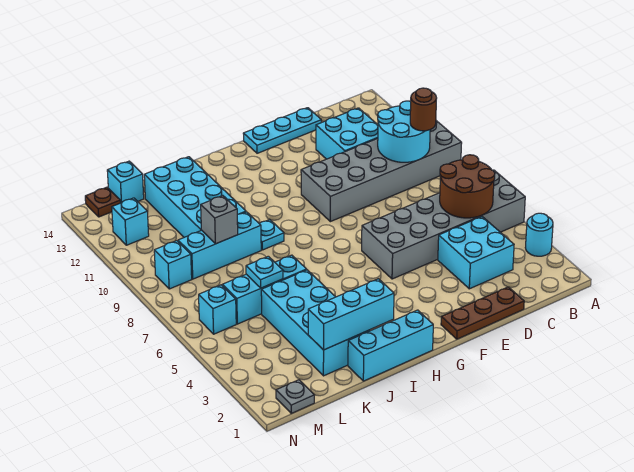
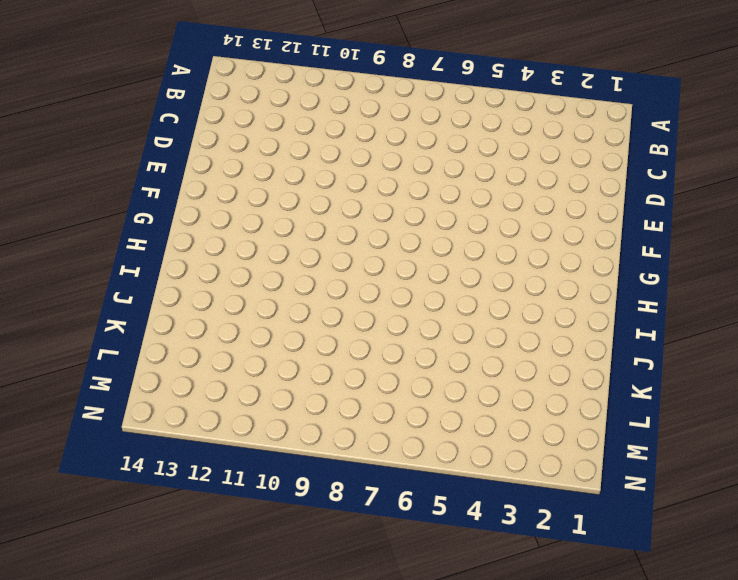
none -> cyan round brick A3 level 1
none -> grey brick A5:F6 level 1
none -> grey brick A9:F10 level 1

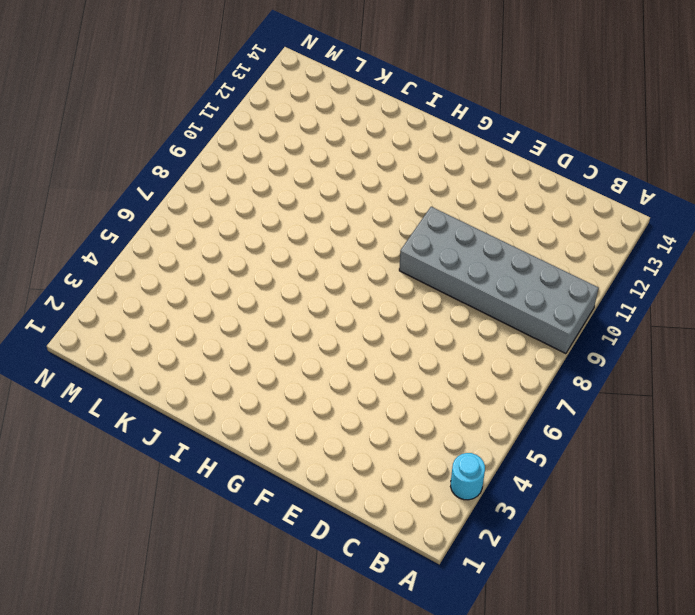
none -> grey brick A5:F6 level 1
none -> cyan brick C3:D4 level 1
none -> cyan brick C11:D12 level 1

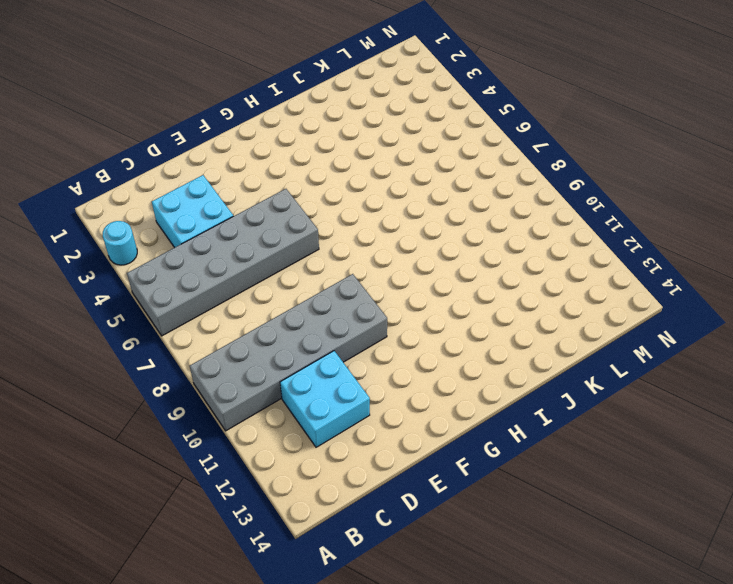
none -> brown plate D1:F1 level 1
none -> cyan plate D14:F14 level 1
none -> cyan brick H1:J1 level 1

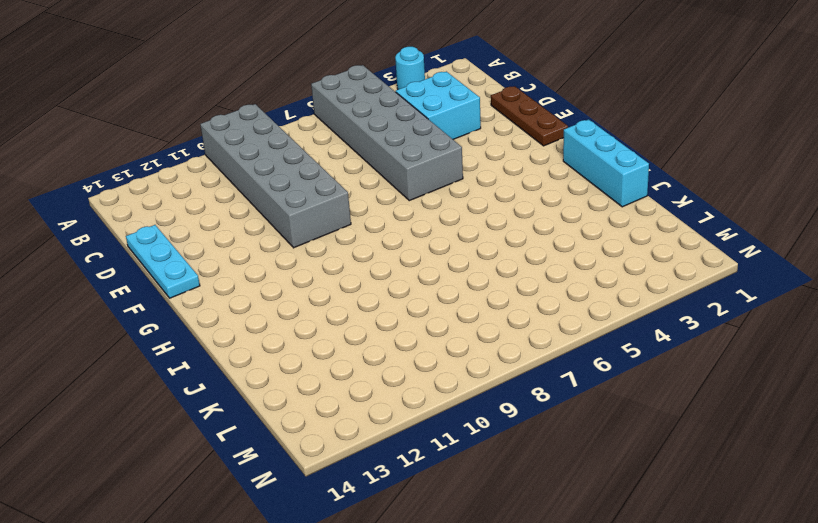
none -> cyan brick C11:D12 level 1
none -> cyan plate I9 level 1
none -> cyan brick J2:K5 level 1

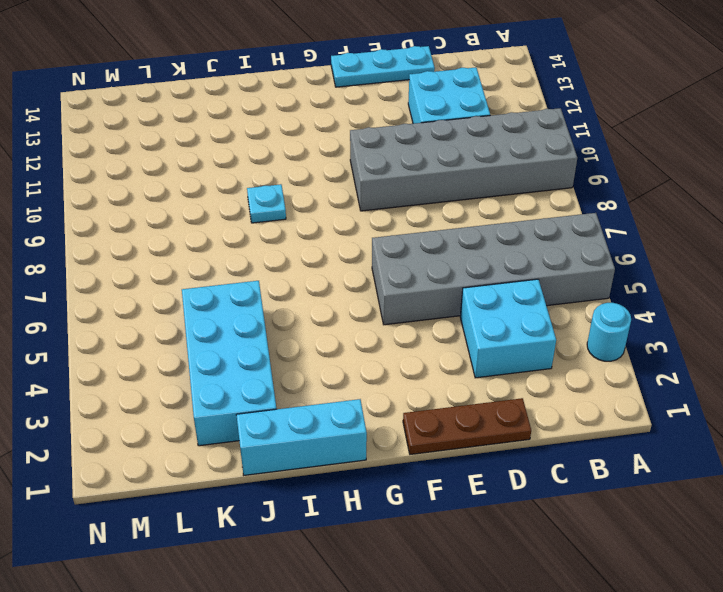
none -> cyan brick J6:L6 level 1
none -> cyan brick J9:L9 level 1
none -> cyan brick J10:K13 level 1

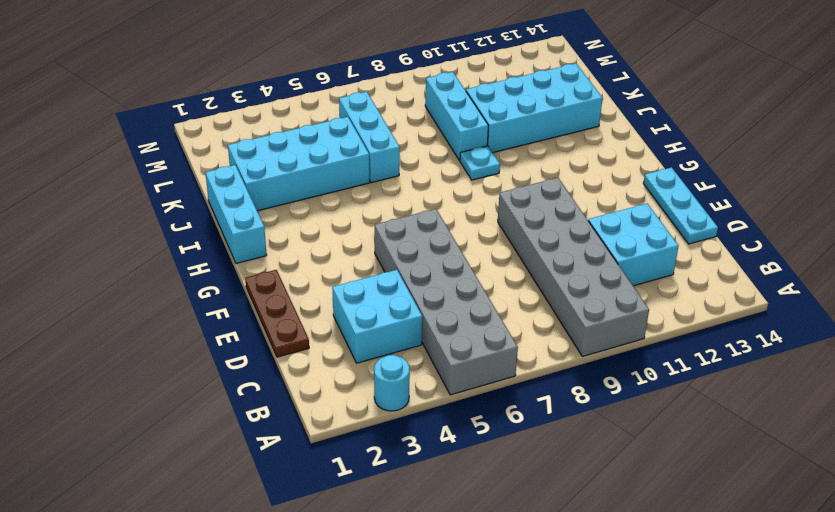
none -> cyan brick L14 level 1
none -> grey plate M1 level 1
none -> cyan brick M6 level 1

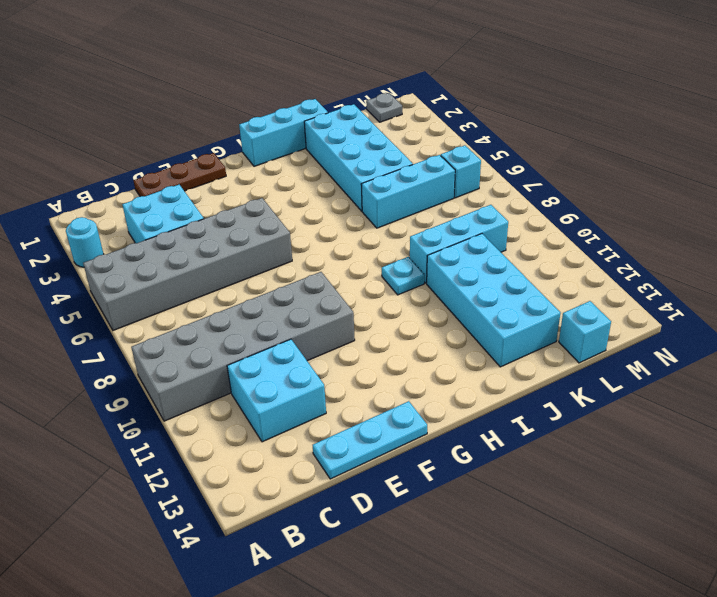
none -> cyan brick M9 level 1
none -> cyan brick M12 level 1
none -> brown plate M14 level 1

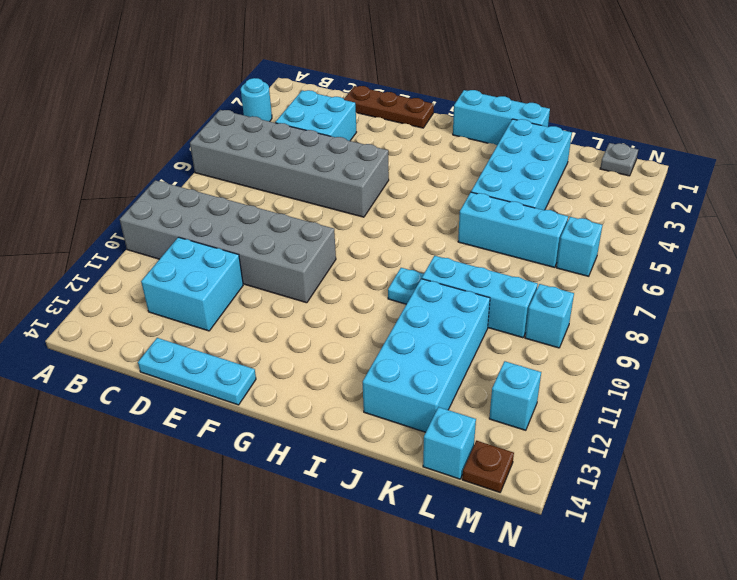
none -> brown round brick B5:C6 level 2
none -> cyan round brick B9:C10 level 2
none -> cyan brick I2:K2 level 2

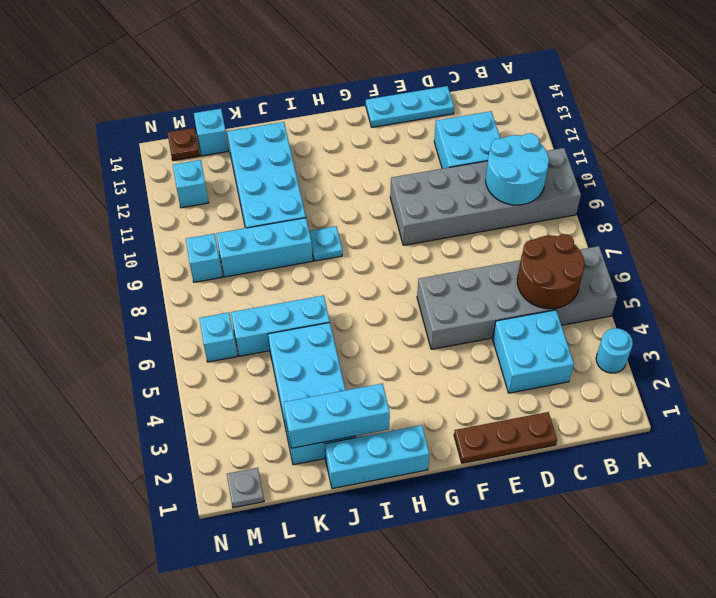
none -> cyan plate K6 level 2
none -> grey brick K9 level 2
none -> brown round brick B9 level 3

